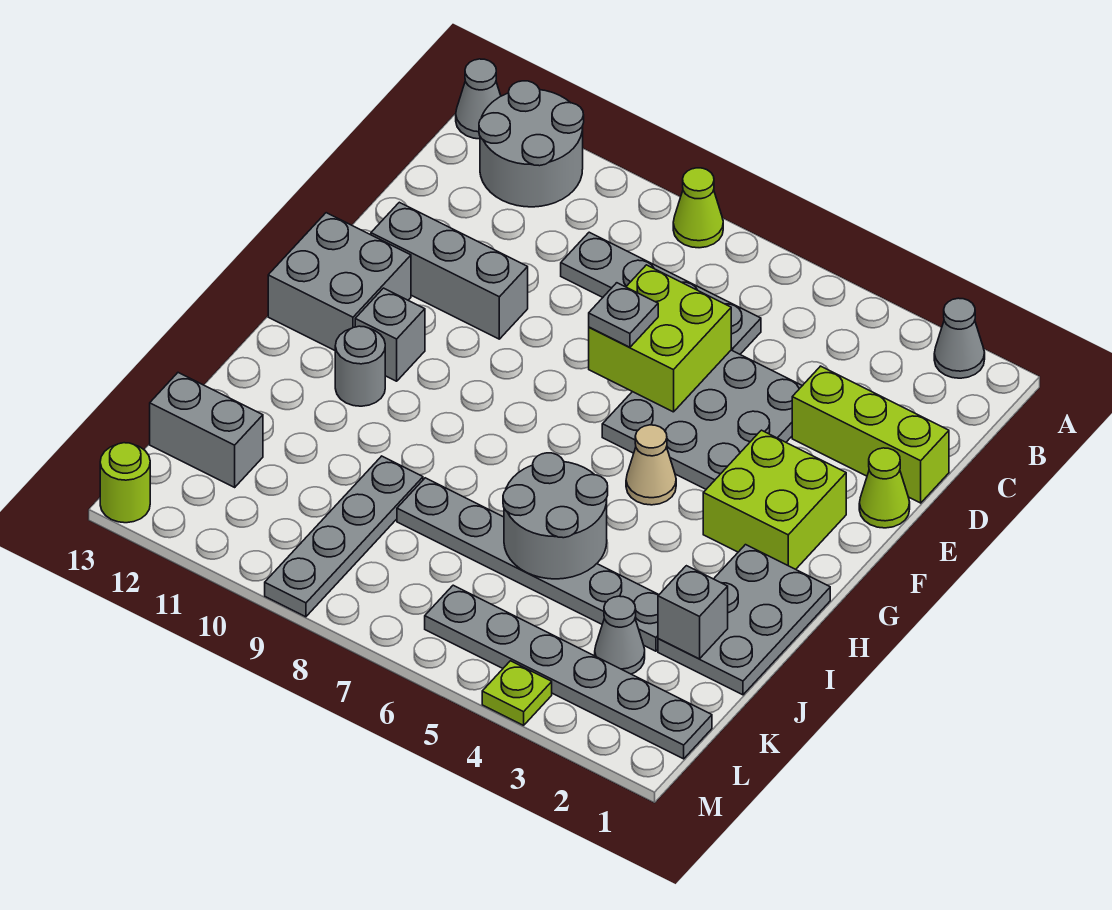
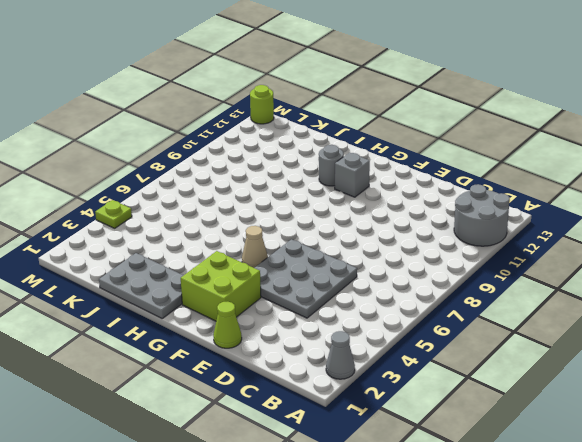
none -> lime cone A8 level 1
none -> grey cone A13 level 1
none -> grey plate C6:C9 level 1

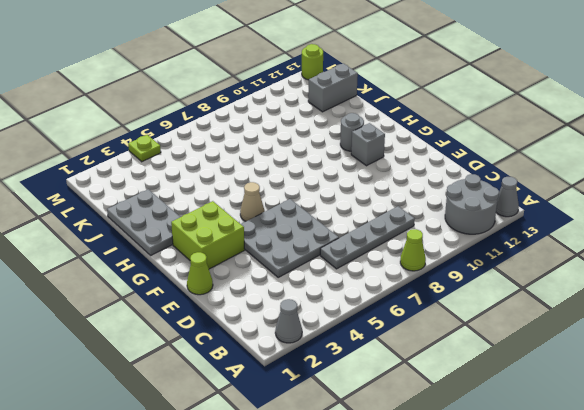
none -> lime brick D1:D3 level 1
none -> grey brick E10:E12 level 1
none -> grey brick F12:G13 level 1

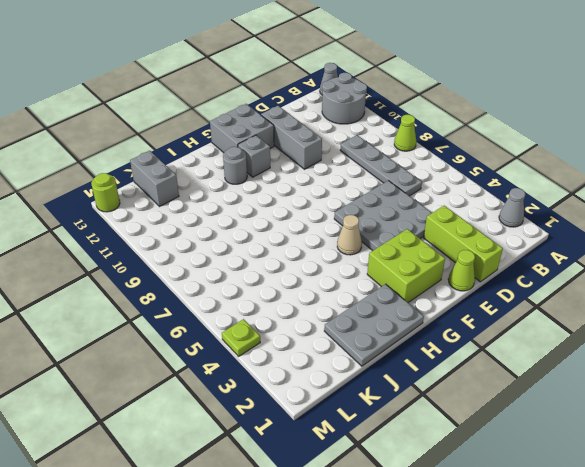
none -> grey plate J3:J8 level 1
none -> grey plate J9:M9 level 1
none -> grey cone K3 level 1

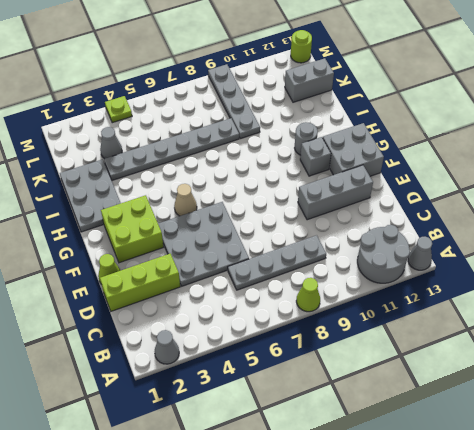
none -> grey plate L1:L6 level 1
none -> lime brick D6:E7 level 2
none -> grey round brick I5:J6 level 2

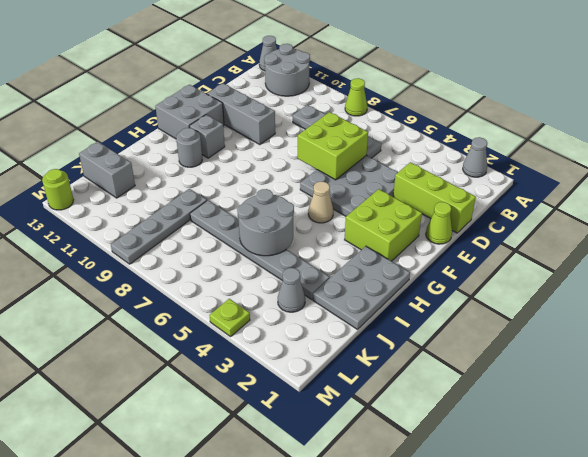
none -> grey plate L1:L6 level 1
none -> grey brick J2 level 2
none -> grey plate E7 level 3

